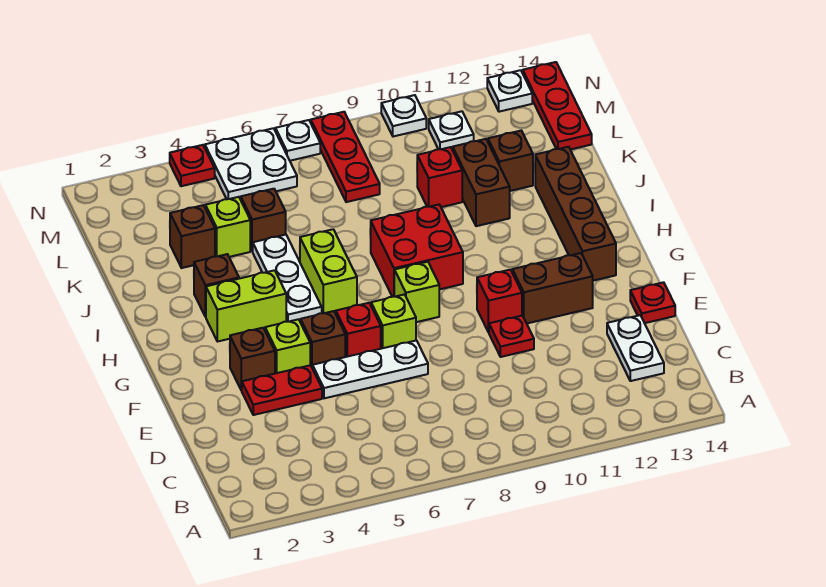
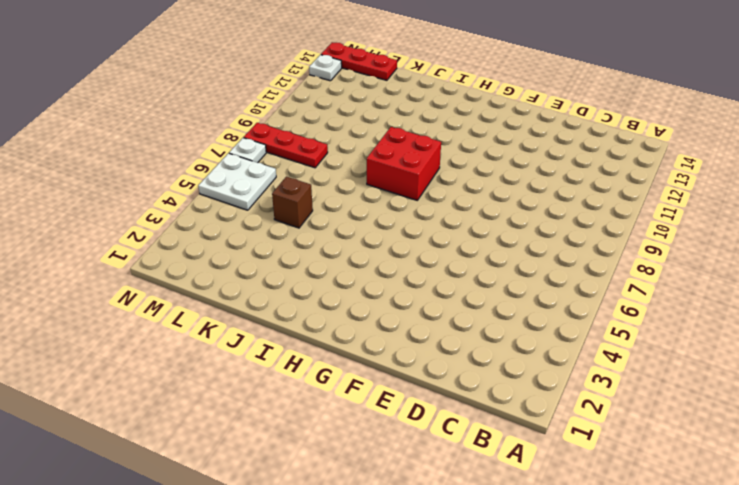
none -> white plate C13:D13 level 1
none -> red plate E3:E4 level 1
none -> white plate E5:E7 level 1
none -> red plate E10 level 1

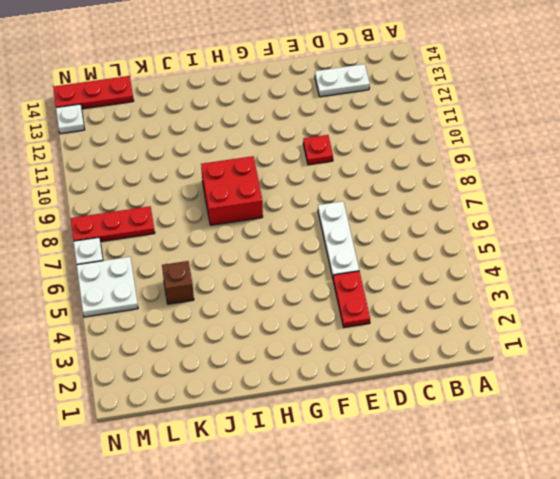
none -> red plate E14 level 1
none -> brown brick F3 level 1
none -> lime brick F4 level 1
none -> brown brick F5 level 1

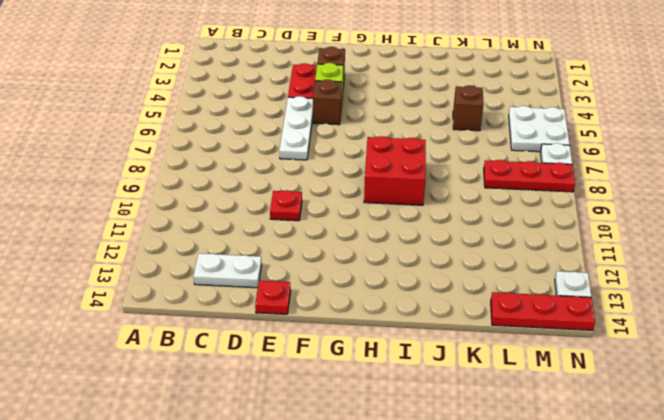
none -> red brick F6 level 1
none -> lime brick F7 level 1
none -> red brick F10 level 1
none -> brown brick F11:F12 level 1

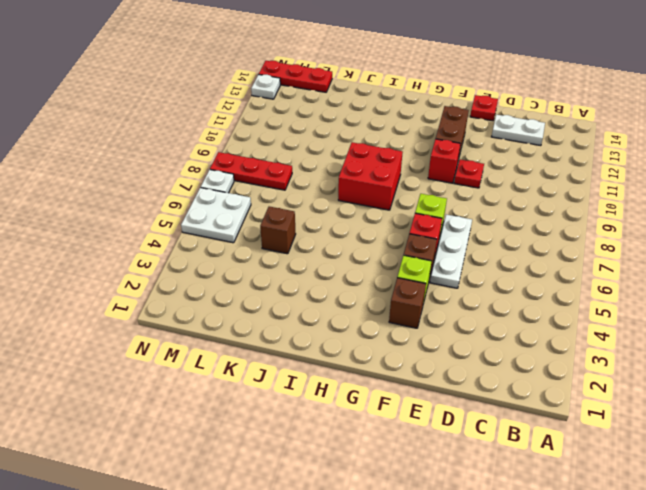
none -> red plate E3:E4 level 1
none -> lime brick G8 level 1
none -> brown brick G13:J13 level 1
none -> lime brick H3:H4 level 1

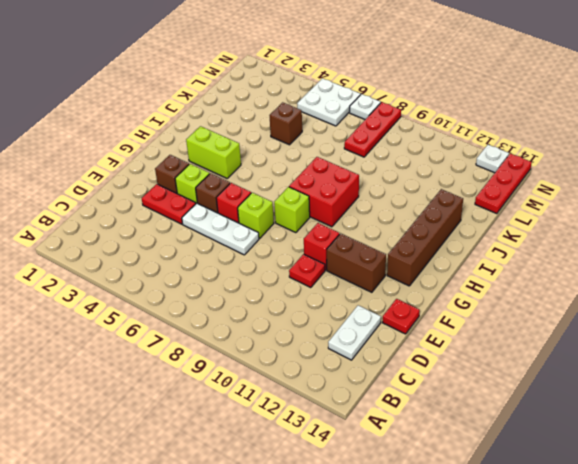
none -> white plate H5:J5 level 1
none -> lime brick H6:I6 level 1
none -> brown brick I3 level 1
none -> brown brick J11:K11 level 1

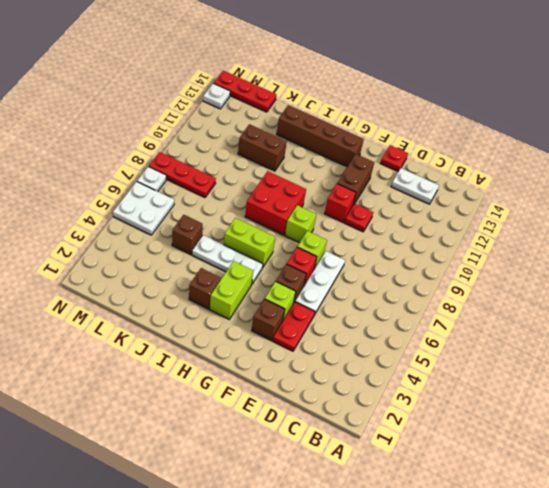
none -> brown brick K3 level 1
none -> lime brick K4 level 1
none -> red brick K10 level 1
none -> brown brick K12 level 1

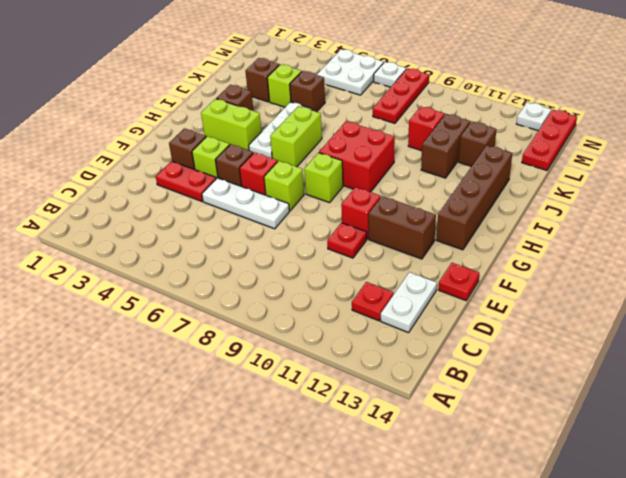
red plate C12 level 1 -> red plate N4 level 1
none -> white plate M11 level 1
none -> white plate N10 level 1

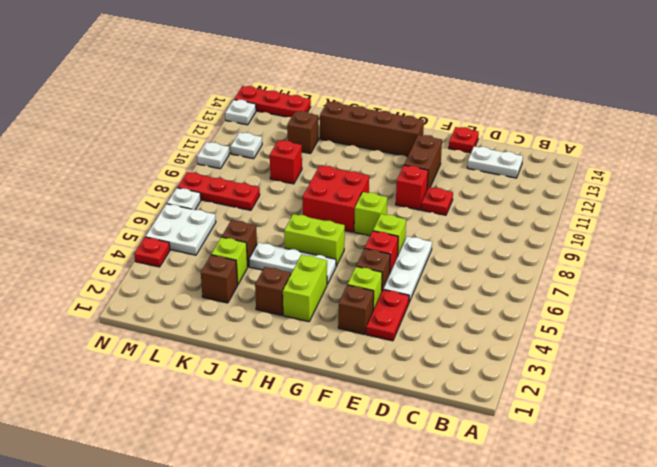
none -> brown brick J11:K11 level 1

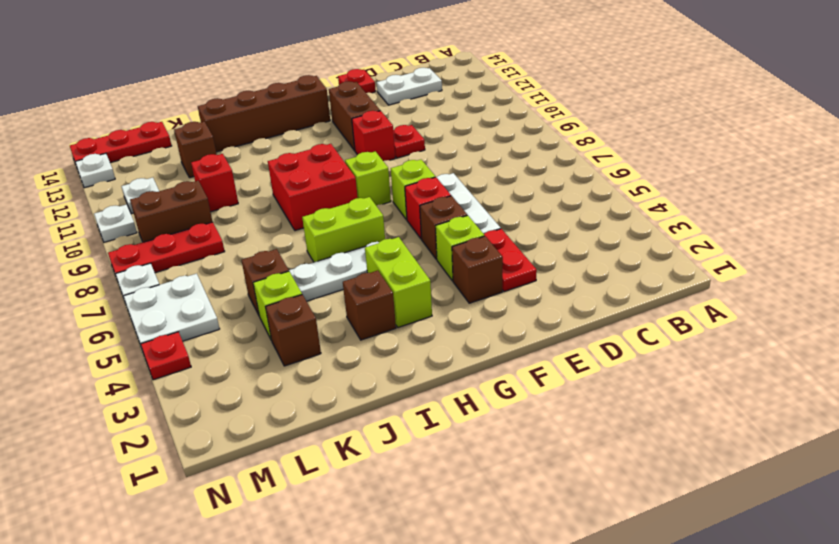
brown brick L9:M9 level 1 -> brown brick J11:K11 level 1

